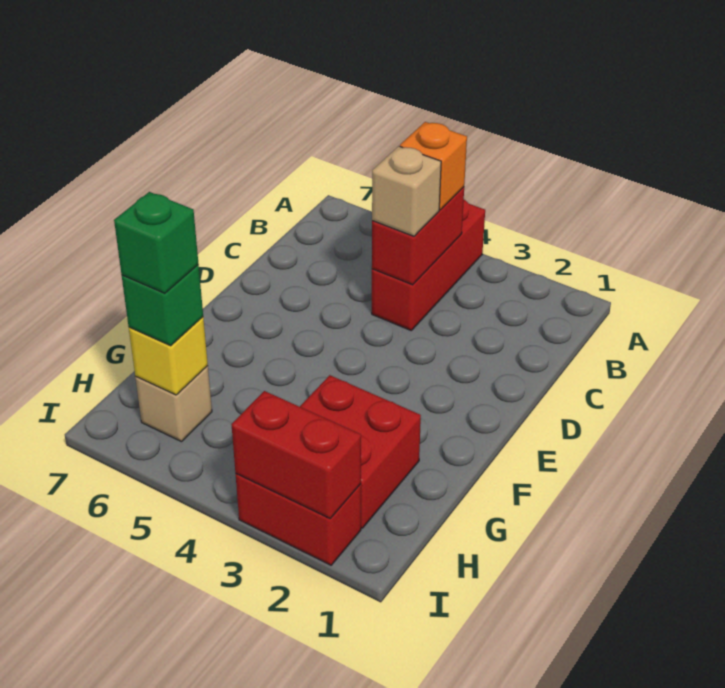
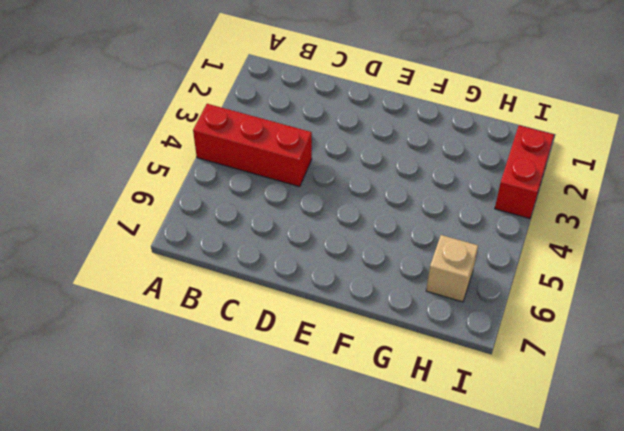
none -> red brick G2:H3 level 1
none -> red brick B4:C4 level 2

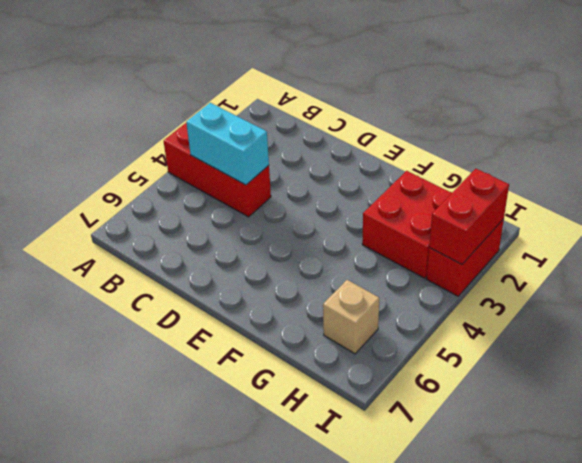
cyan brick B4:C4 level 2 -> red brick B4:C4 level 2
none -> yellow brick H6 level 2
none -> orange brick B4 level 3

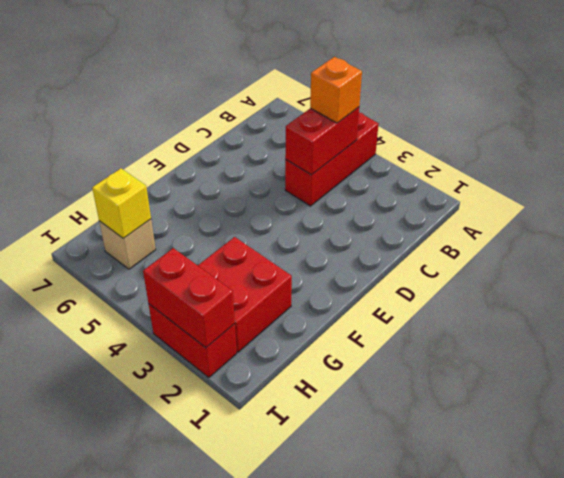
none -> tan brick C4 level 3
none -> green brick H6 level 3

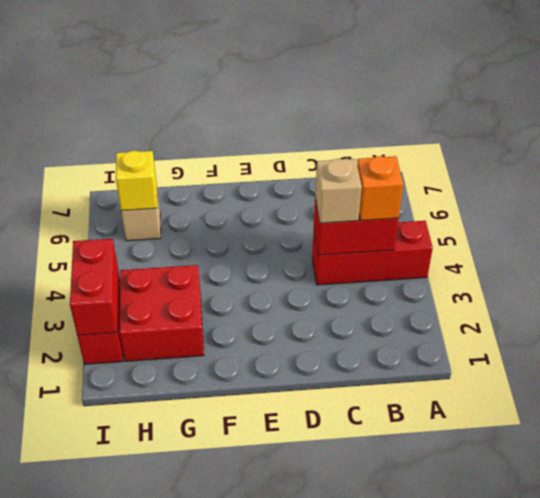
none -> green brick H6 level 3
none -> green brick H6 level 4

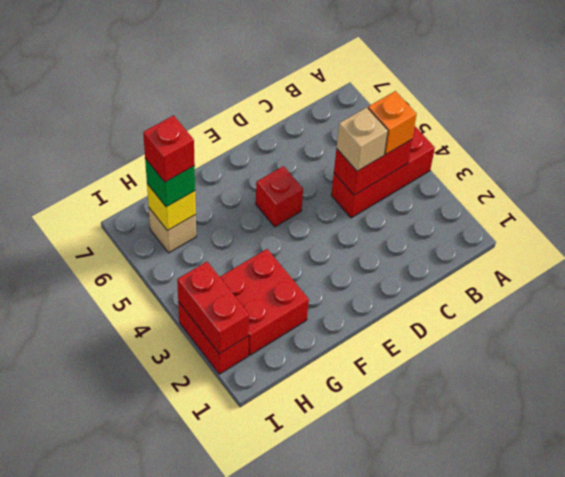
red brick E5 level 1 -> none
red brick H6 level 4 -> green brick H6 level 4

